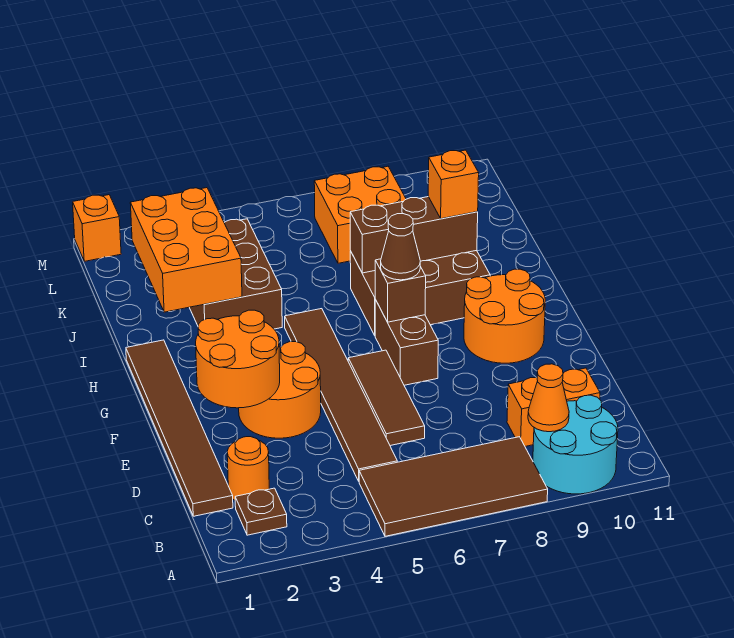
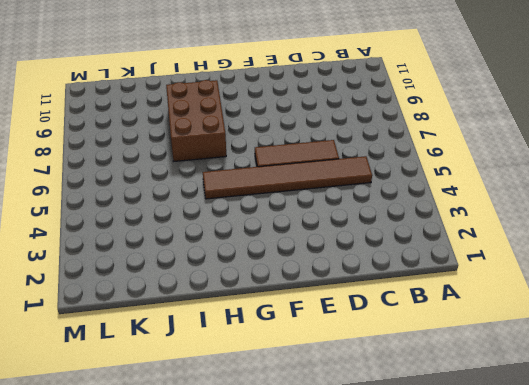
none -> brown tile A5:B8 level 1
none -> cyan round brick A9:B10 level 1
none -> brown plate B2 level 1

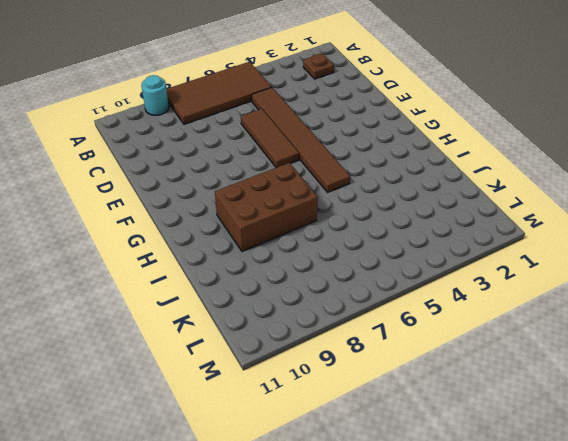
cyan round brick A9 level 1 -> cyan round brick A9:B10 level 1
none -> brown tile C1:H1 level 1
none -> orange round brick C2 level 1
none -> orange brick C9:C10 level 1

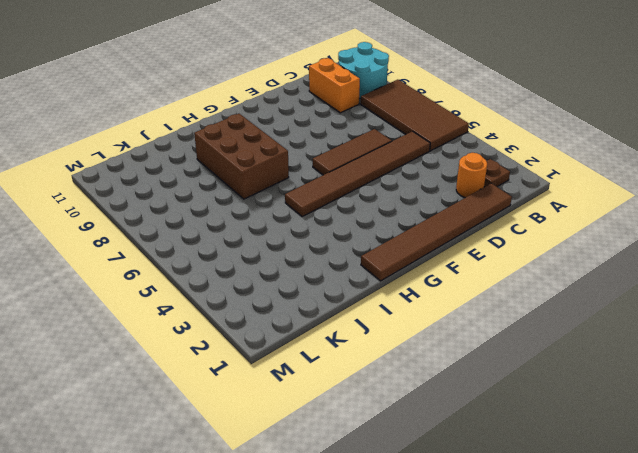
none -> orange round brick E3:F4 level 1
none -> brown brick F7:G7 level 1
none -> orange round brick F9:G10 level 1

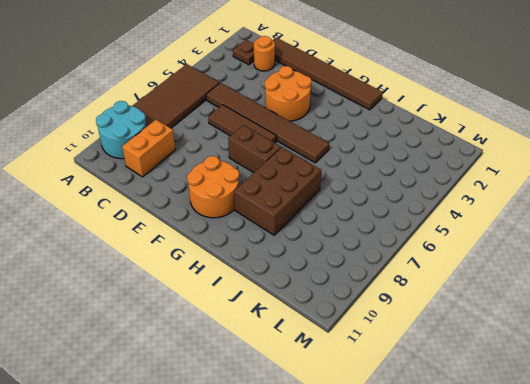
none -> brown brick I3:K4 level 1
none -> orange brick K7:L8 level 1
none -> orange brick M1 level 1

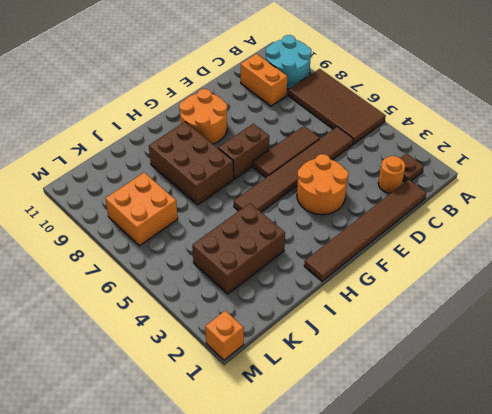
none -> orange cone B9 level 2
none -> orange round brick E2:F3 level 2
none -> brown brick G7 level 2

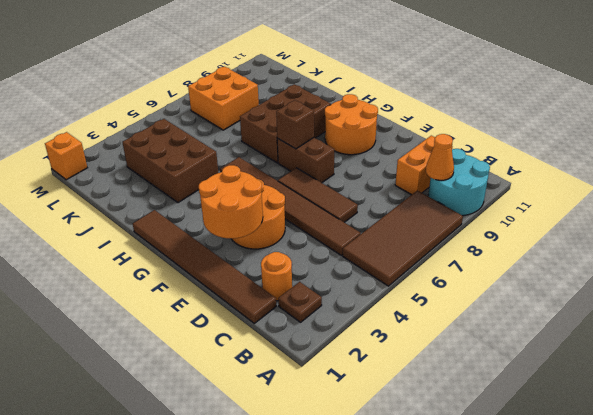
none -> orange brick I2:K3 level 2
none -> brown brick I7:I9 level 2
none -> brown cone G7 level 3

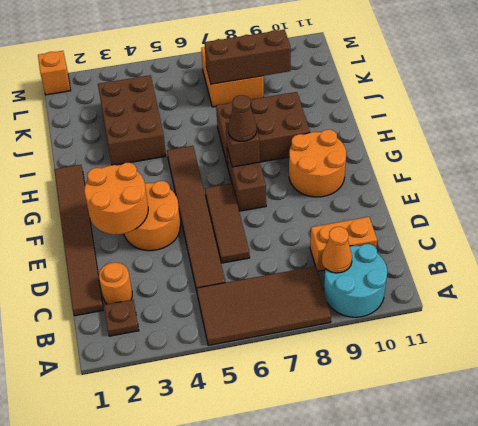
brown brick K7:K9 level 2 -> brown brick I7:I9 level 2
none -> orange brick I2:K3 level 2
none -> orange brick I9 level 3

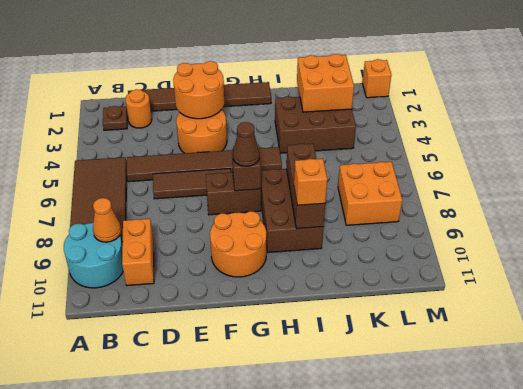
orange brick J2:K3 level 2 -> orange brick I2:K3 level 2

